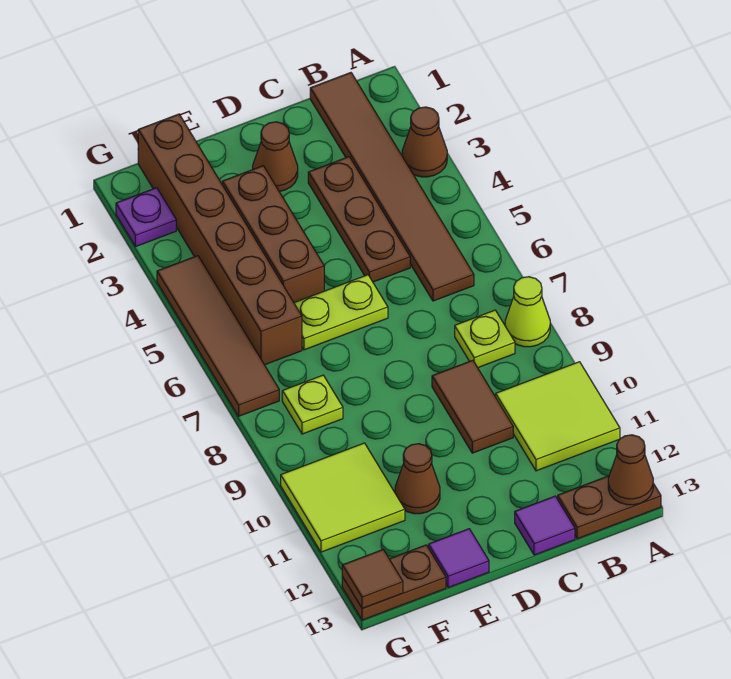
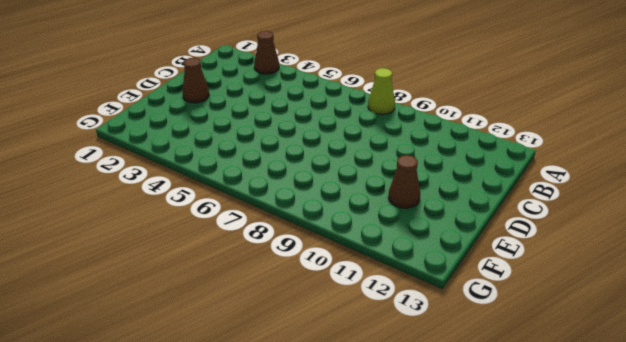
none -> lime tile A10:B11 level 1
none -> brown plate A13:B13 level 1
none -> brown tile B1:B6 level 1

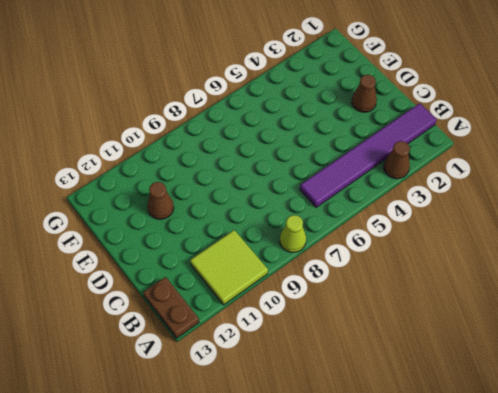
purple tile B1:B6 level 1 -> brown tile B1:B6 level 1
none -> lime plate B8 level 1
none -> brown plate C3:C5 level 1
none -> brown tile C9:C10 level 1

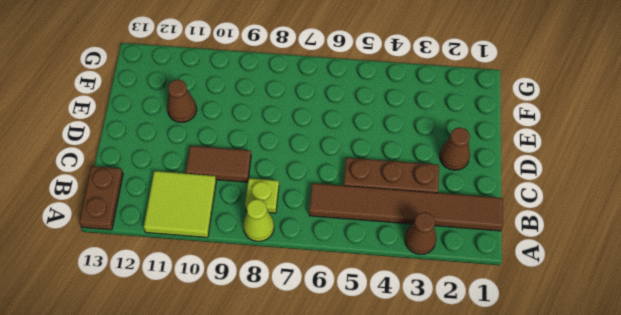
none -> purple tile C13 level 1
none -> lime plate D6:E6 level 1
none -> brown brick E3:E5 level 1

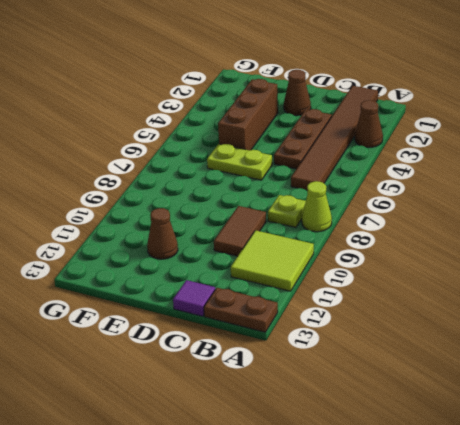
none -> purple tile E13 level 1
none -> brown brick F1:F6 level 1
none -> lime plate F8 level 1

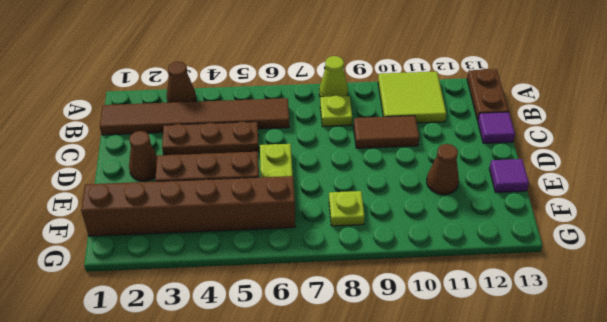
none -> lime tile F10:G11 level 1
none -> brown plate F13:G13 level 1
none -> purple plate G2 level 1

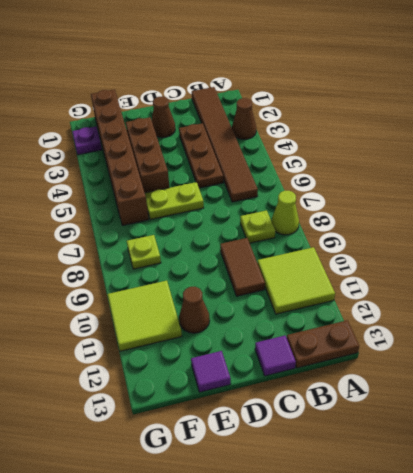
none -> brown plate F13:G13 level 1
none -> brown tile G4:G7 level 1
none -> brown cone A13 level 2

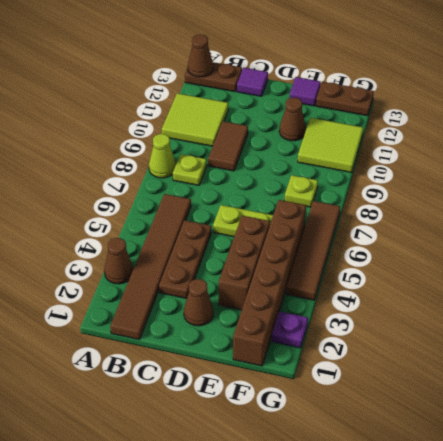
none -> brown tile G13 level 2

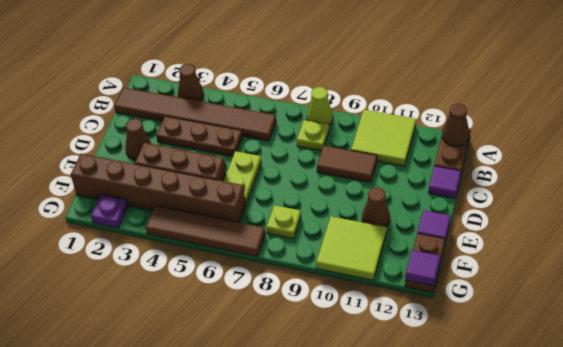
purple tile G13 level 2 -> brown tile G13 level 2

